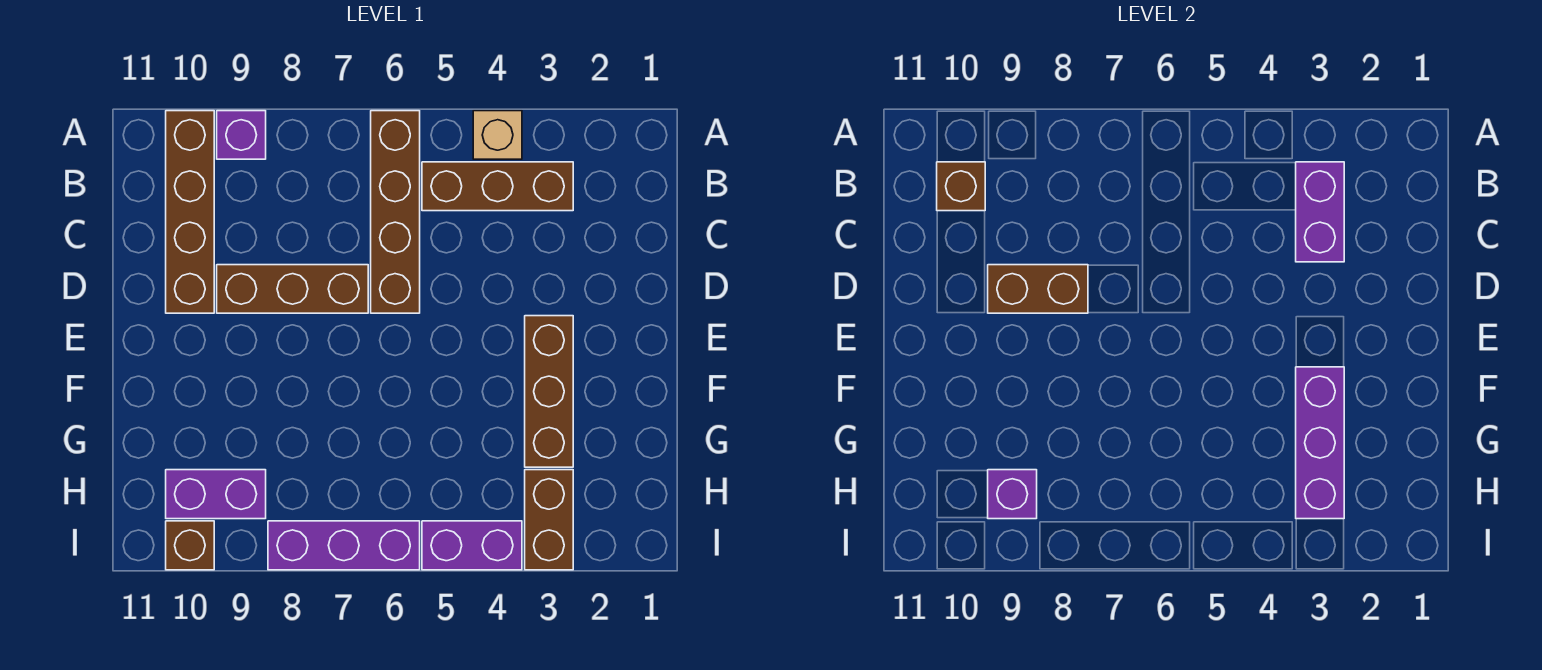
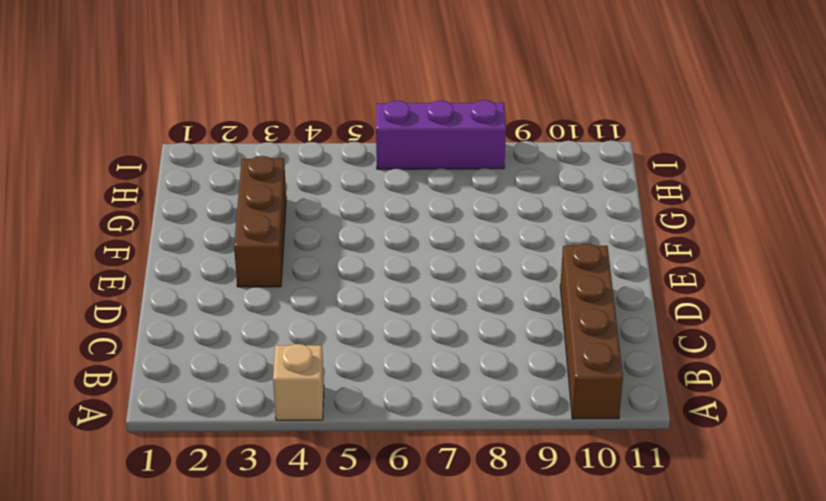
none -> brown brick A6:D6 level 1
none -> purple brick A9 level 1
none -> brown brick B3:B5 level 1

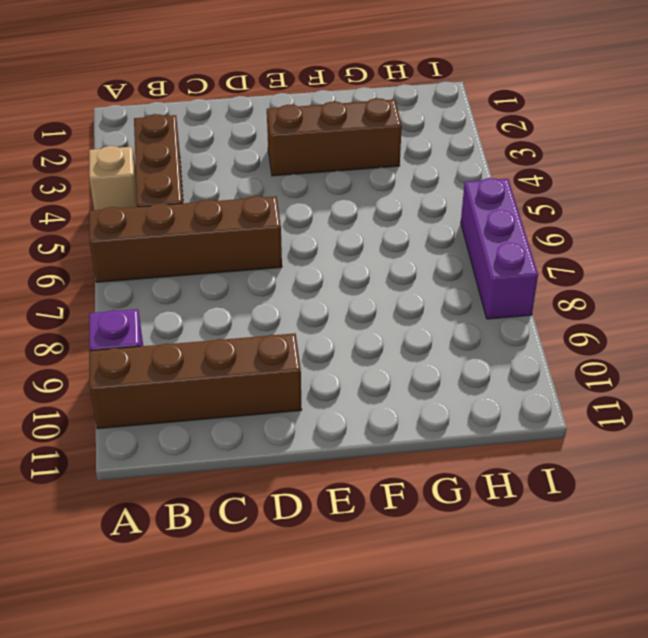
none -> brown brick D7:D9 level 1
none -> brown brick H3:I3 level 1
none -> purple brick H9:H10 level 1

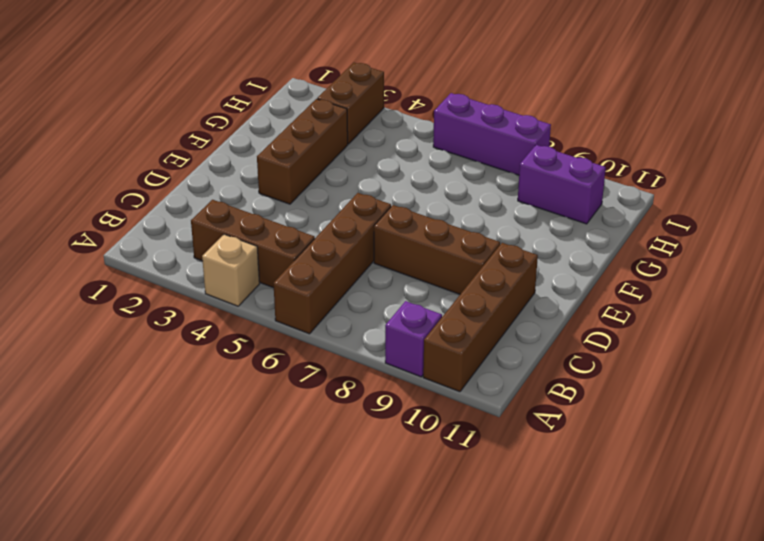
none -> purple brick I4:I5 level 1
none -> brown brick I10 level 1
none -> purple brick B3:C3 level 2

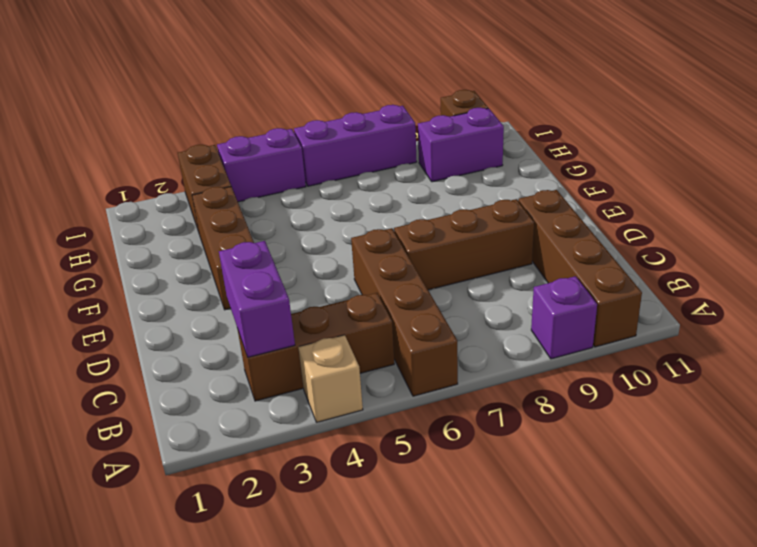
none -> brown brick B10 level 2
none -> brown brick D8:D9 level 2
none -> purple brick F3:H3 level 2

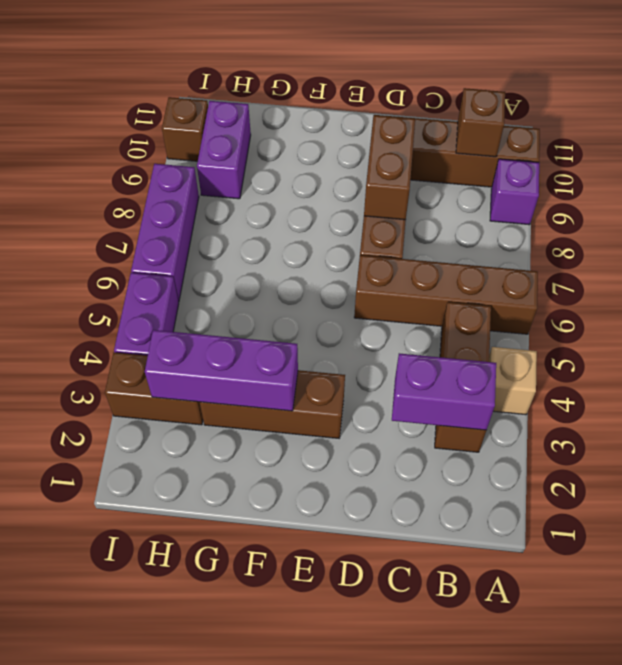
none -> purple brick H9 level 2

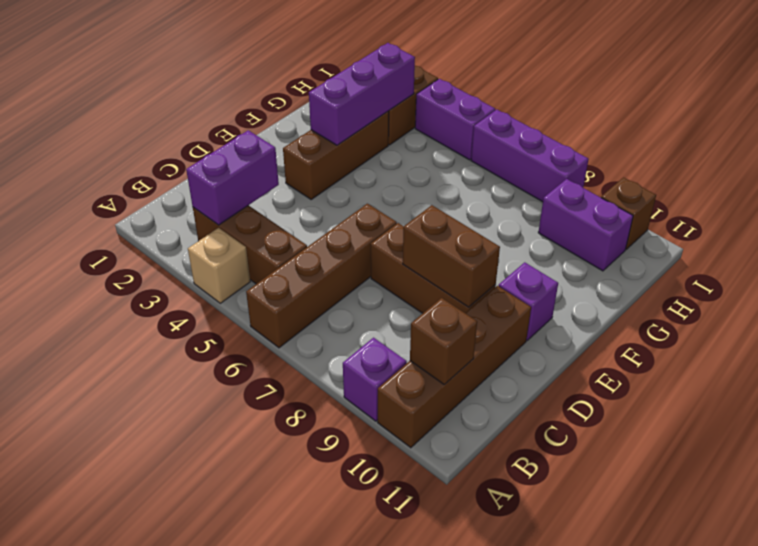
purple brick E10 level 1 -> purple brick H9 level 2

